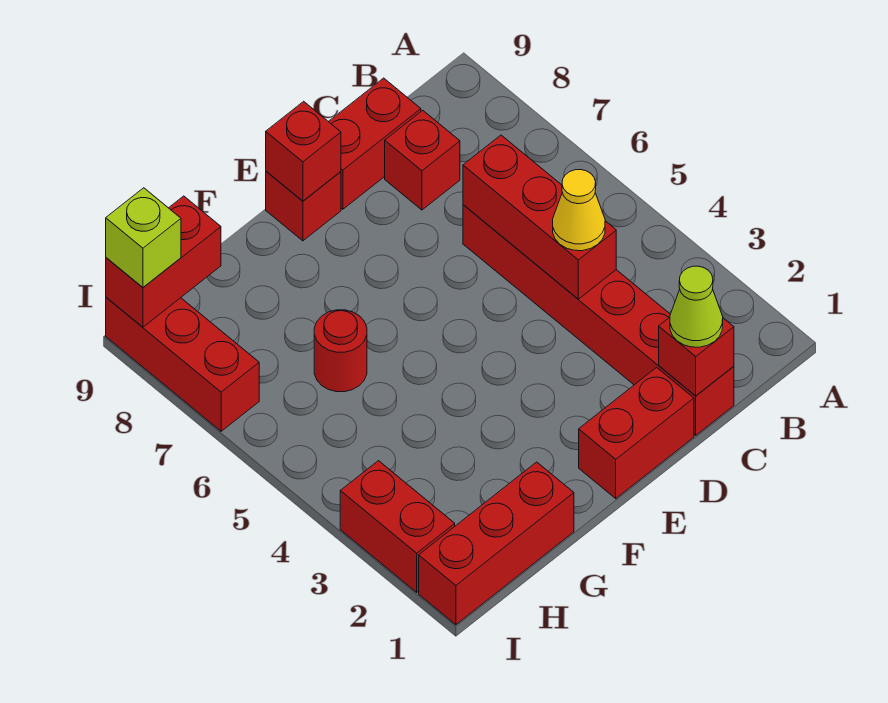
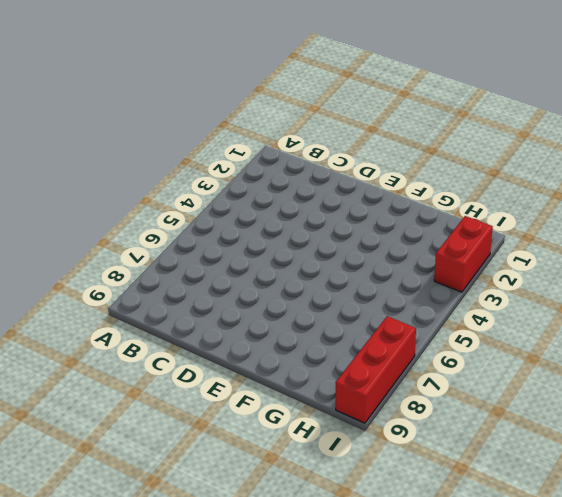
none -> red brick C1:C6 level 1
none -> red brick C8 level 1
none -> red brick C9:D9 level 1

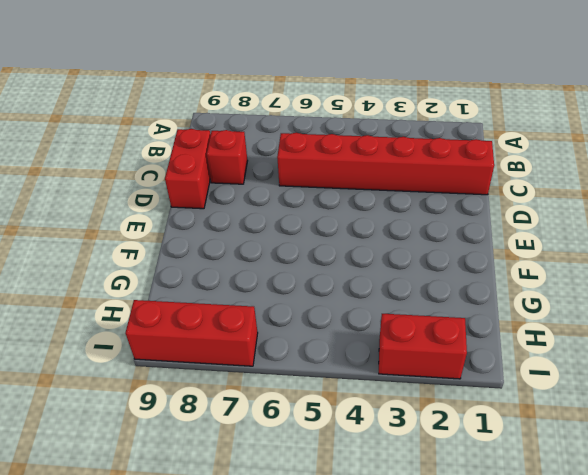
none -> red brick D1:E1 level 1
none -> red brick E9 level 1
none -> red brick G1:I1 level 1

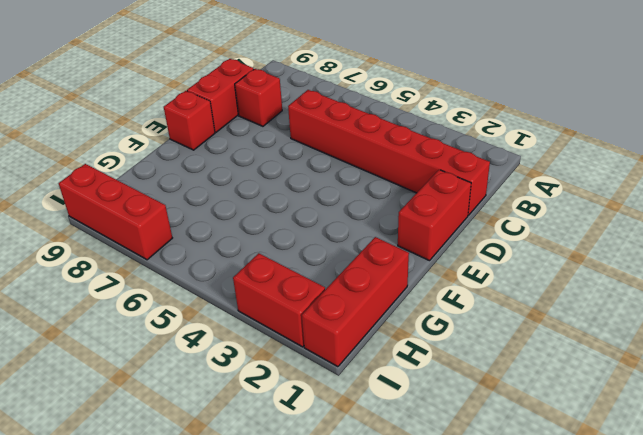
none -> red round brick G6 level 1
none -> red brick C1 level 2
none -> red brick C4:C6 level 2

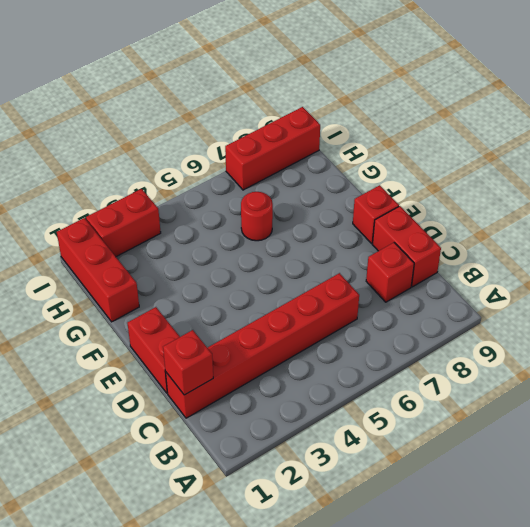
none -> red brick C4:C6 level 2
none -> red brick E9 level 2
none -> red brick H9:I9 level 2

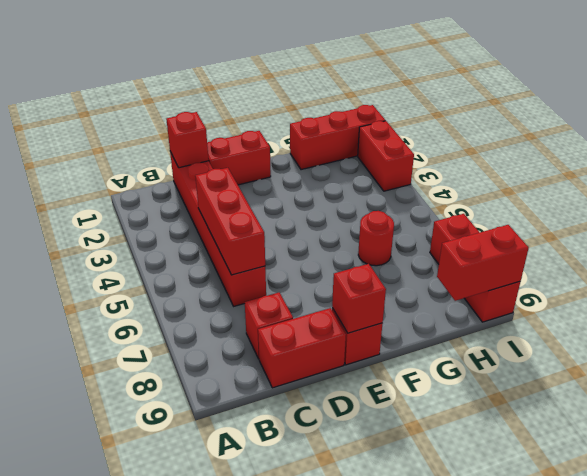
none -> lime cone C1 level 3
none -> yellow cone C4 level 3
none -> lime brick I9 level 3

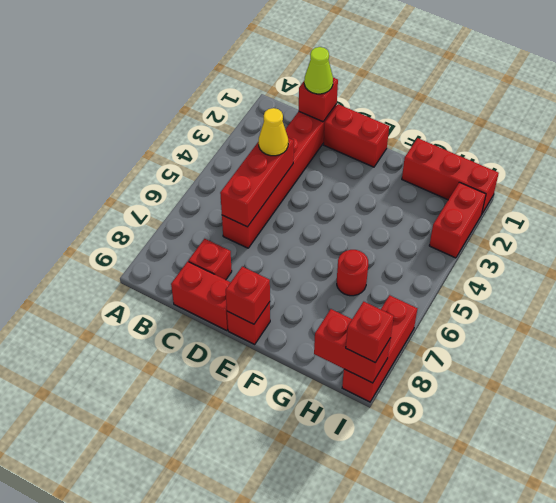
red brick I9 level 3 -> lime brick I9 level 3

